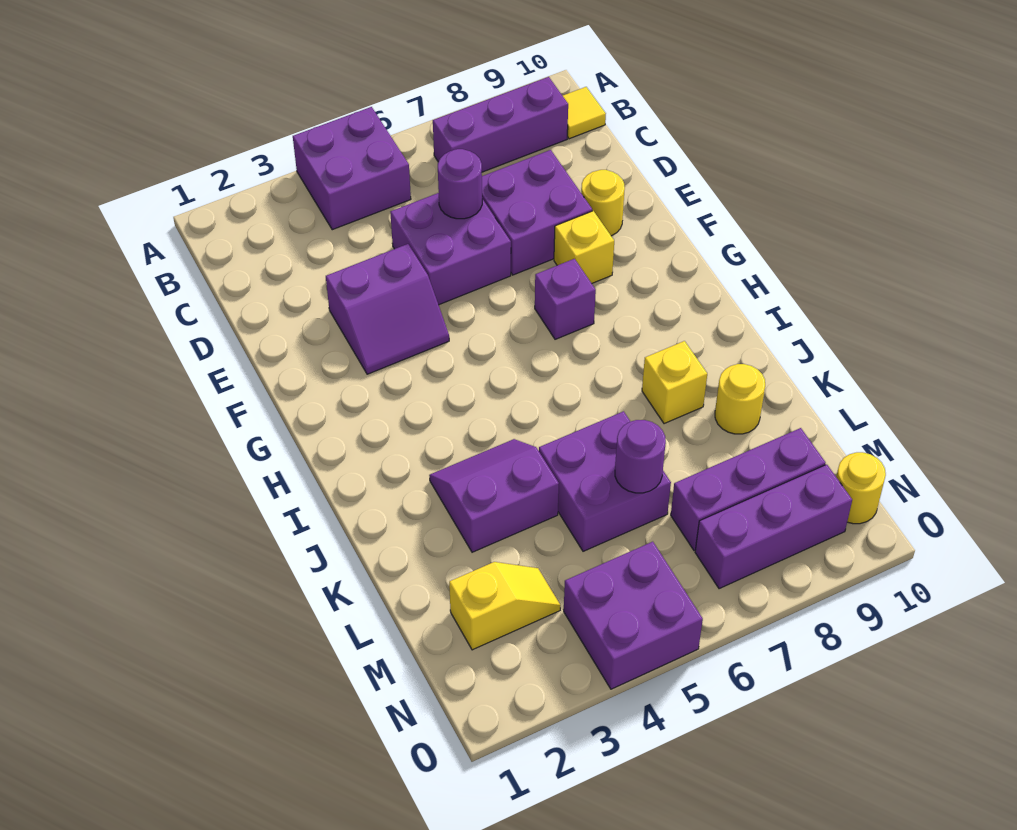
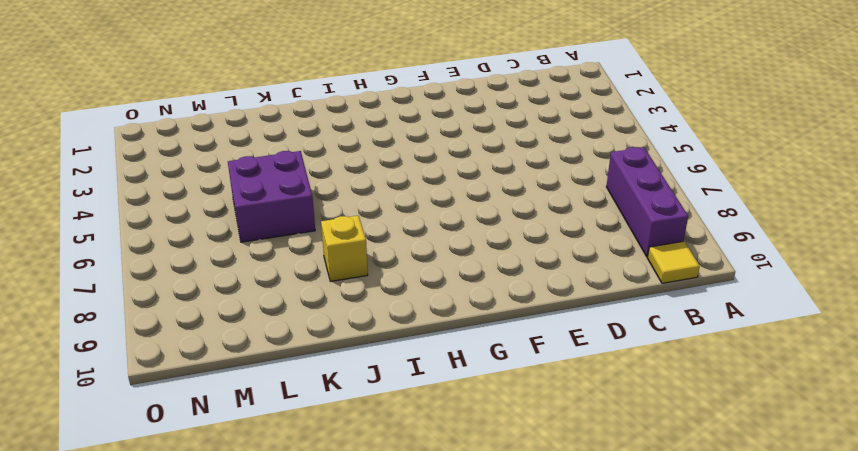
none -> purple brick A4:B5 level 1
none -> purple brick D5:E6 level 1
none -> purple brick D7:E8 level 1

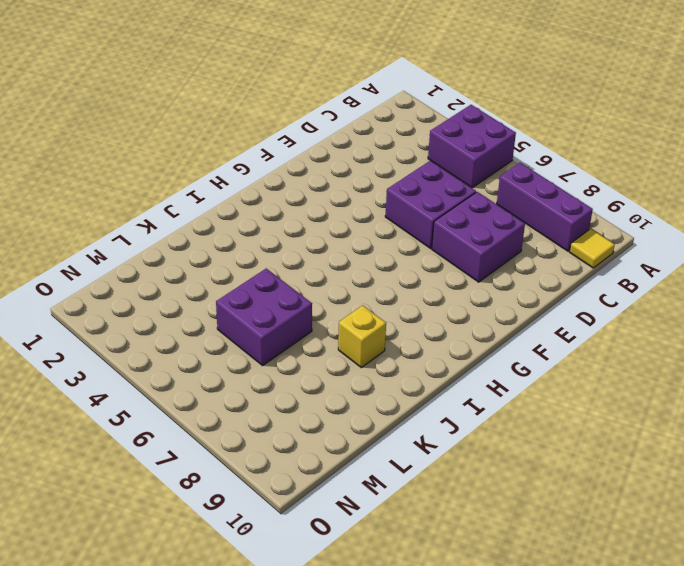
none -> purple slope E3:F4 level 1 top E
none -> yellow round brick E9 level 1
none -> yellow brick F8 level 1

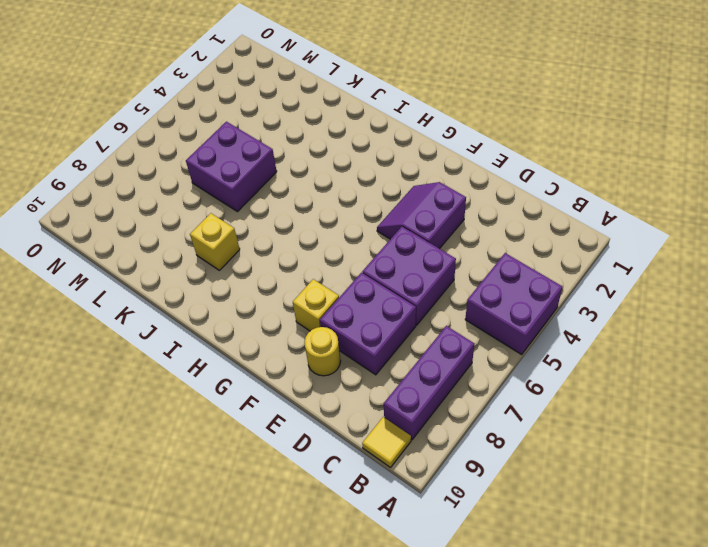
none -> purple brick G7 level 1
none -> purple slope J3:K4 level 1 top K
none -> yellow round brick K9 level 1

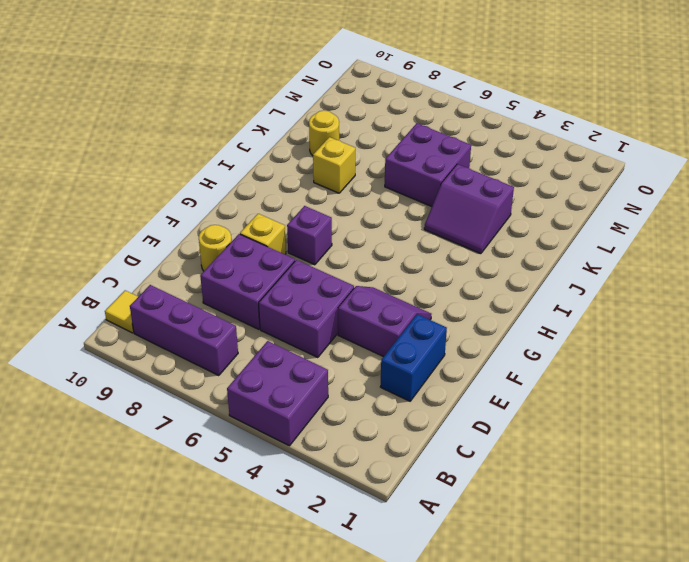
blue brick D2:E2 level 1 -> none
none -> yellow slope M2:M3 level 1 top 2
none -> purple brick M7:M9 level 1
none -> purple brick N4:O5 level 1

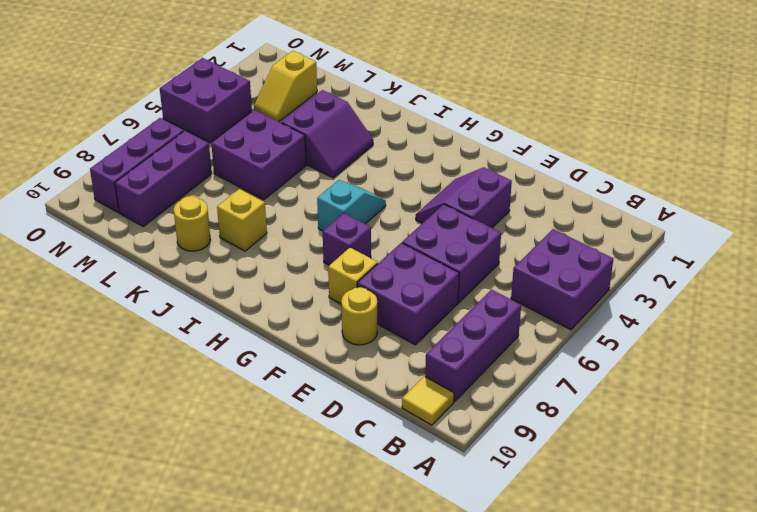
cyan slope H5:H6 level 1 top 6 -> none
none -> yellow round brick N10 level 1
none -> purple round brick D6 level 2
none -> purple round brick L6 level 2

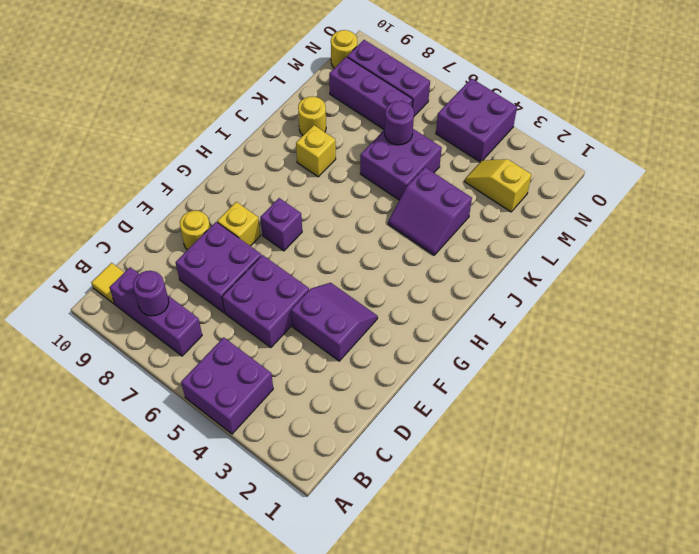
purple round brick B8 level 2 -> purple round brick D6 level 2

